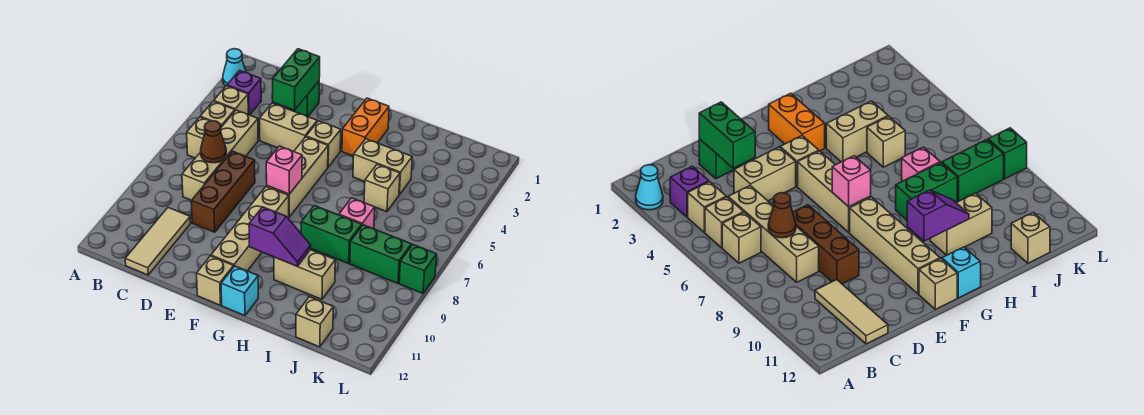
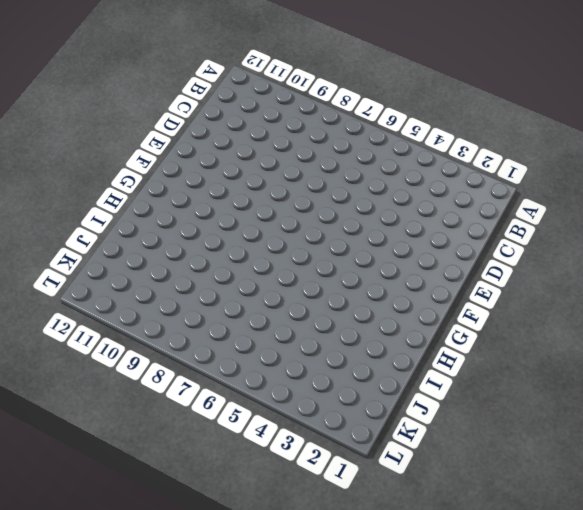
none -> cyan cone A2 level 1
none -> purple brick B3 level 1
none -> tan brick B4 level 1

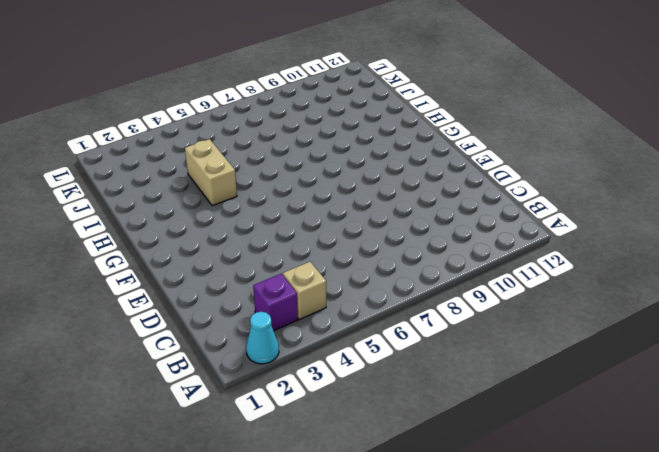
none -> tan brick B5 level 1
none -> tan brick B6 level 1
none -> tan brick C5:C8 level 1

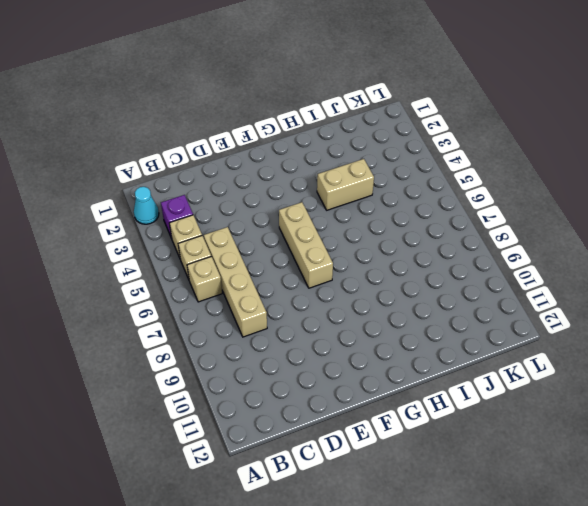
none -> tan tile C10:C12 level 1
none -> green brick D2 level 1
none -> tan brick D4:E4 level 1

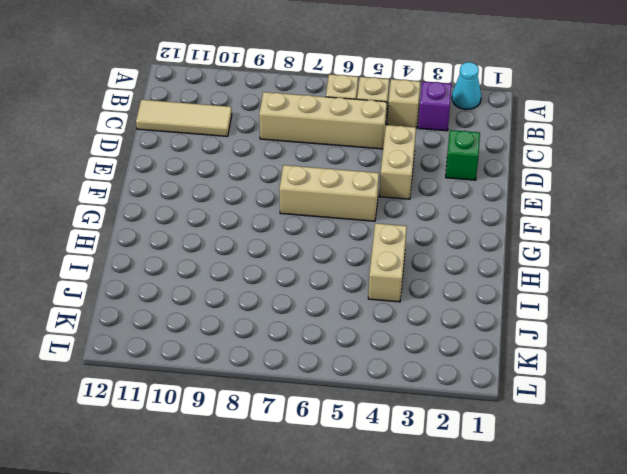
none -> brown brick D7:D9 level 1
none -> tan brick F4 level 1
none -> tan brick F8:F11 level 1

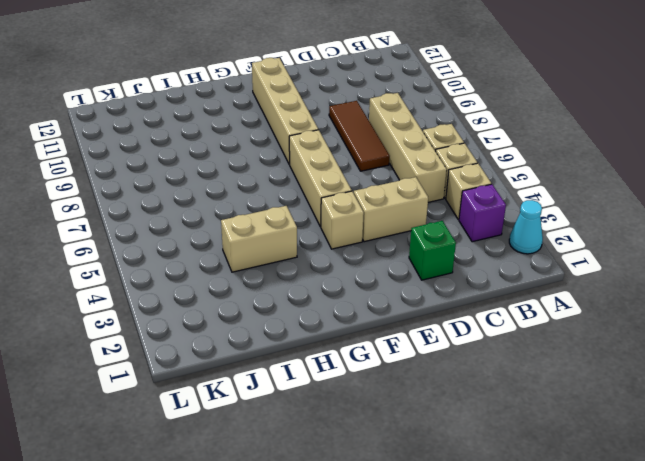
brown tile D7:D9 level 1 -> brown brick D7:D9 level 1
none -> tan tile C10:C12 level 1
none -> tan brick F12 level 1
none -> orange brick G2:G3 level 1

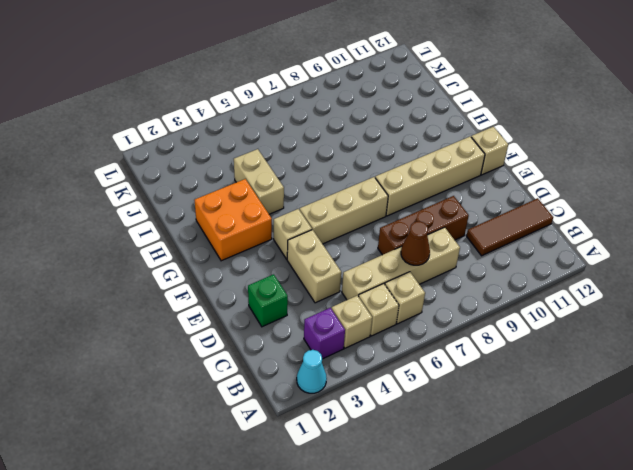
brown tile C10:C12 level 1 -> tan tile C10:C12 level 1
orange brick G2:H3 level 1 -> orange brick G2:G3 level 1
none -> cyan brick G12 level 1
none -> green brick H8:I8 level 1
none -> tan brick H10:I10 level 1

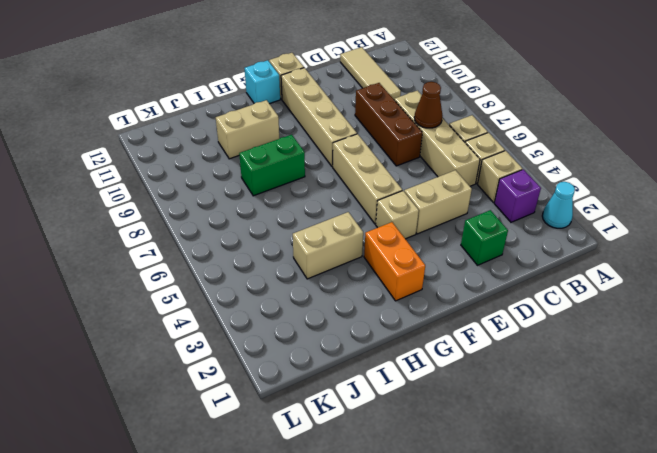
none -> tan brick I5 level 1
none -> pink brick I7 level 1
none -> green brick J8:K8 level 1

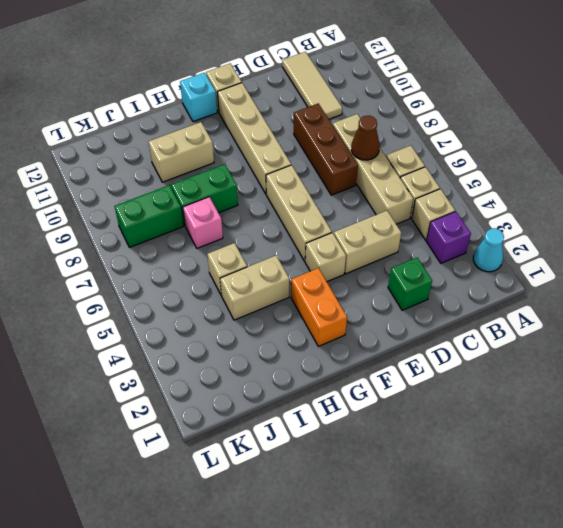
none -> tan brick J12 level 1
none -> green brick L8 level 1
none -> green brick D2:D3 level 2

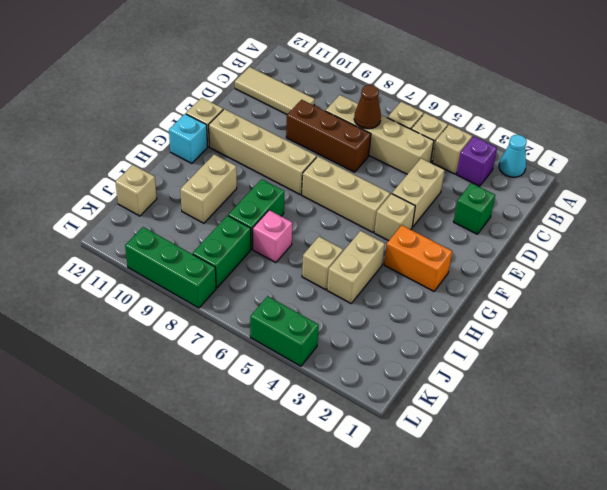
green brick L4:L5 level 1 -> green brick D2:D3 level 2
green brick L8:L10 level 1 -> green brick L8 level 1
none -> pink brick F7 level 2
none -> purple slope G10:H10 level 2 top G

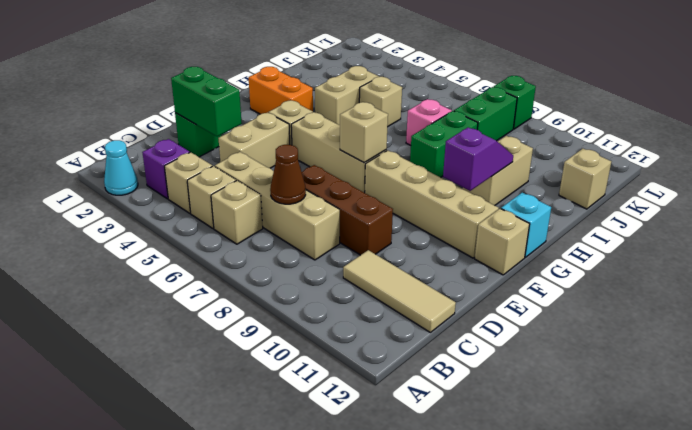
tan brick F7 level 2 -> pink brick F7 level 2

